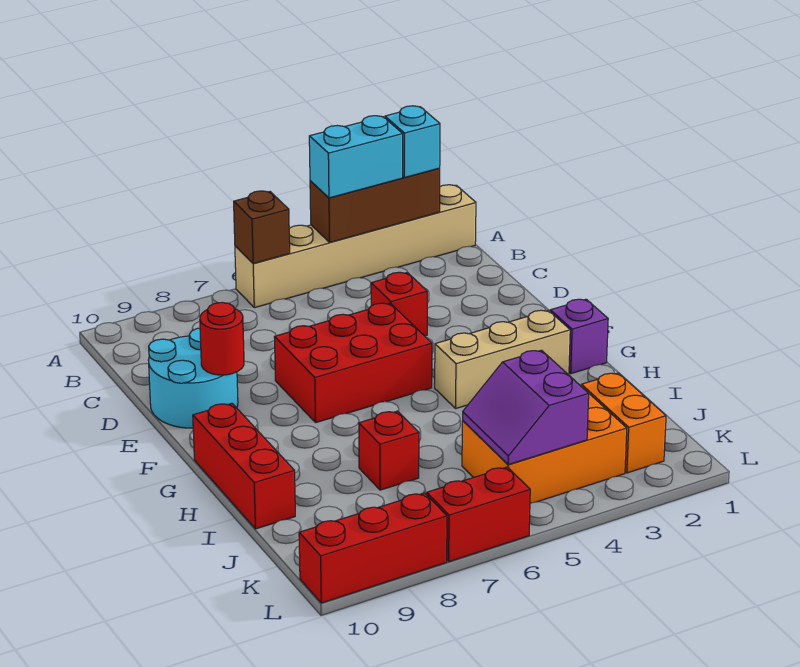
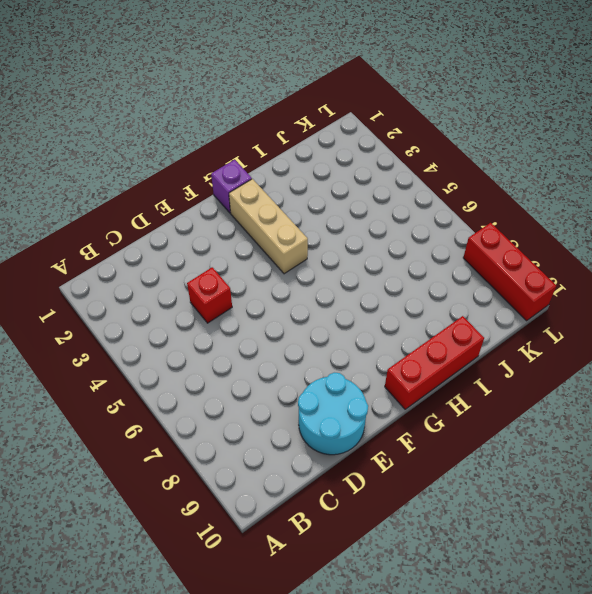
none -> tan brick A1:A6 level 1
none -> red brick E5:F7 level 1
none -> red brick I7 level 1

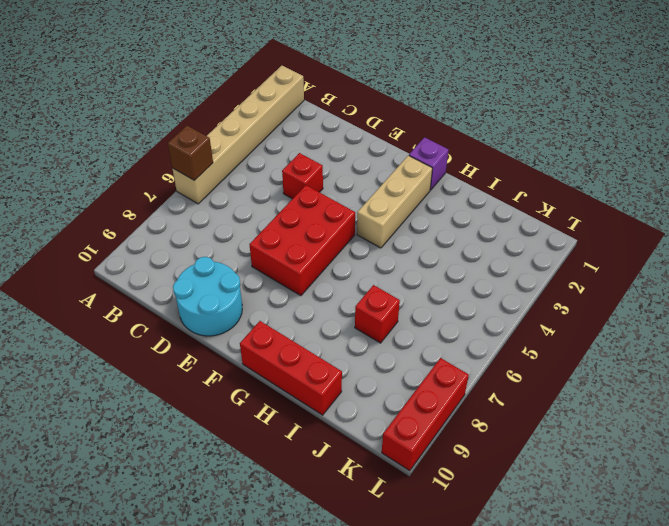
none -> orange brick J2:K2 level 1
none -> orange brick J3:K5 level 1
none -> red brick L6:L7 level 1

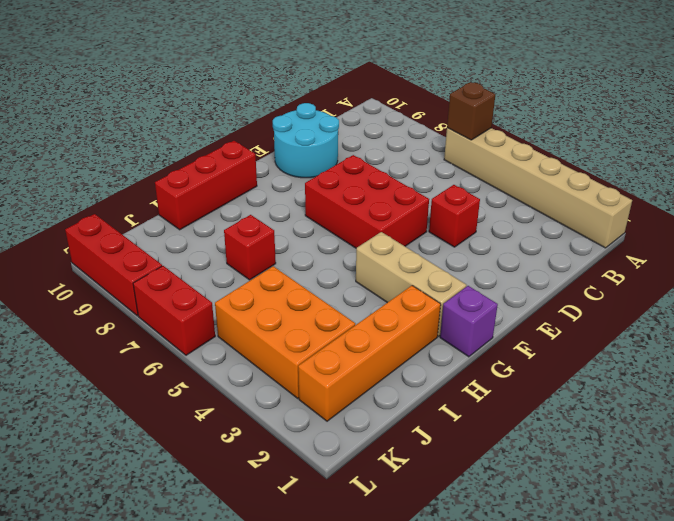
orange brick H2:K2 level 1 -> orange brick J2:K2 level 1
none -> brown brick A2:A4 level 2
none -> red round brick E9 level 2
none -> purple slope J4:K5 level 2 top 4

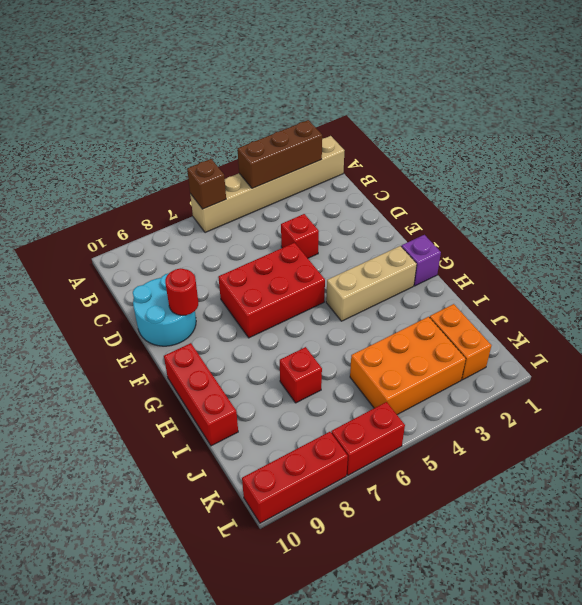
none -> purple slope J4:K5 level 2 top 4
none -> cyan brick A2 level 3
none -> cyan brick A3:A4 level 3

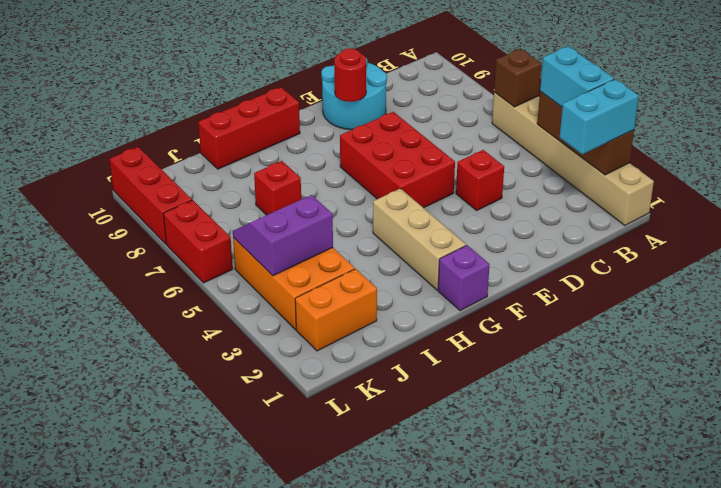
cyan brick A2:B2 level 3 -> cyan brick A2 level 3

